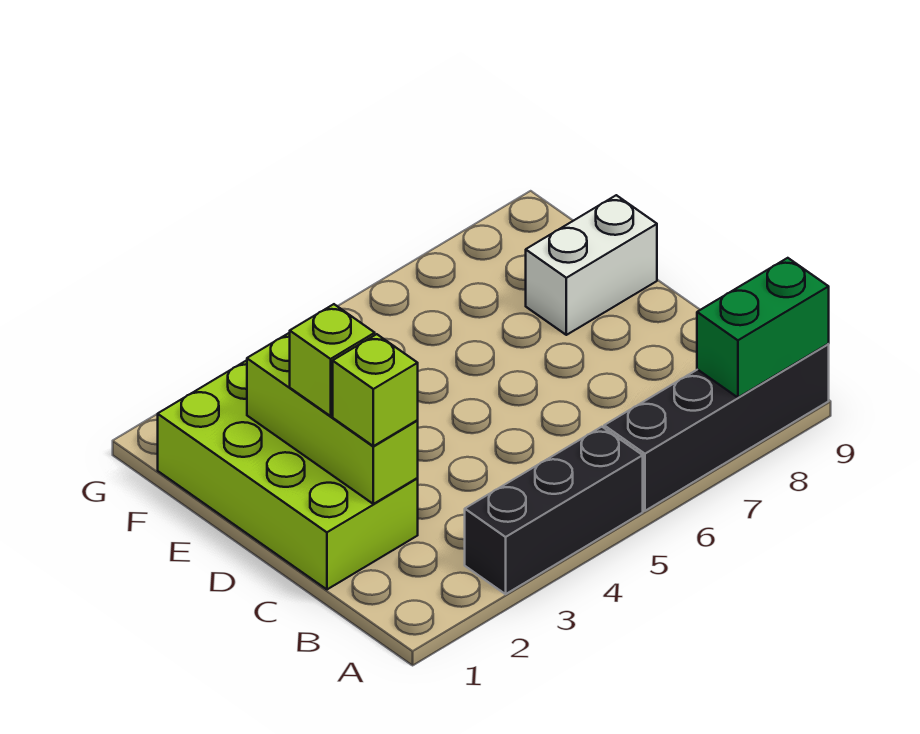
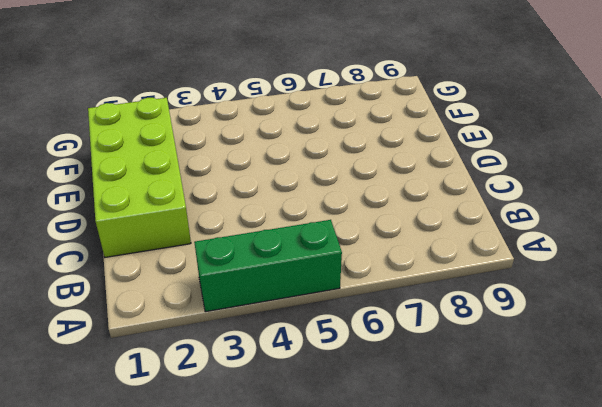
green brick A3:A5 level 1 -> black brick A3:A5 level 1
none -> black brick A6:A9 level 1
none -> white brick E8:E9 level 1

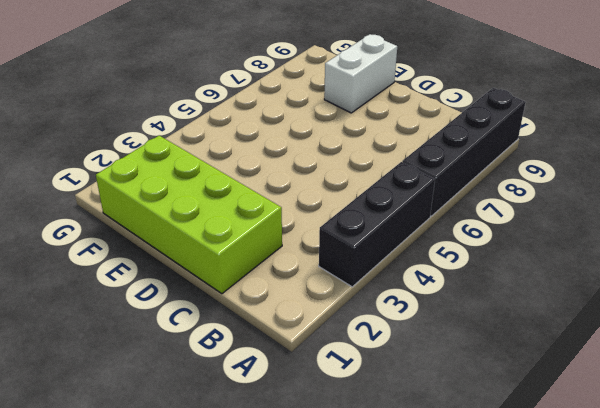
none -> green brick A8:A9 level 2
none -> lime brick C2:E2 level 2

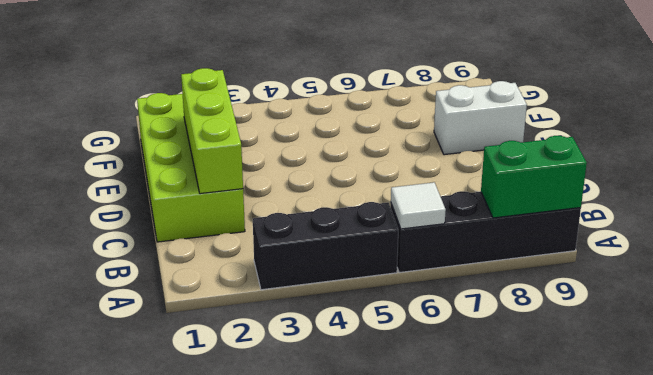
white tile A6 level 2 -> none
none -> lime brick C2 level 3
none -> lime brick D2 level 3

